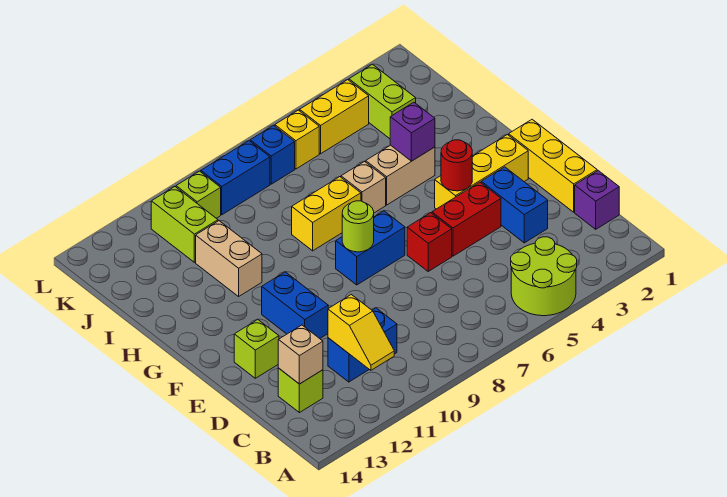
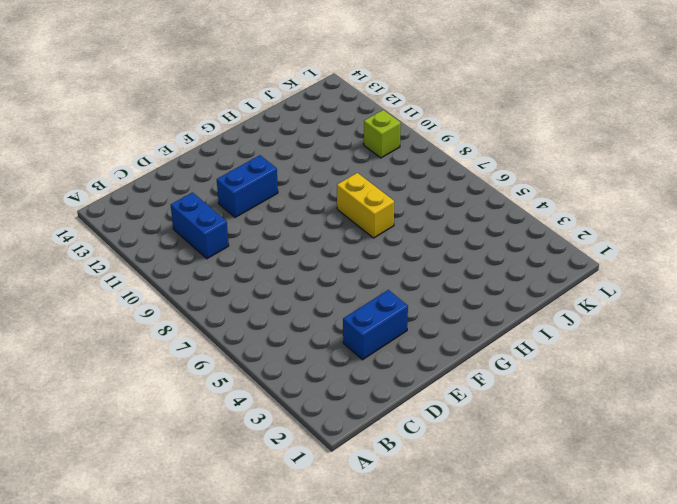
none -> lime round brick A4:B5 level 1
none -> purple brick C1 level 1
none -> lime brick C13 level 1

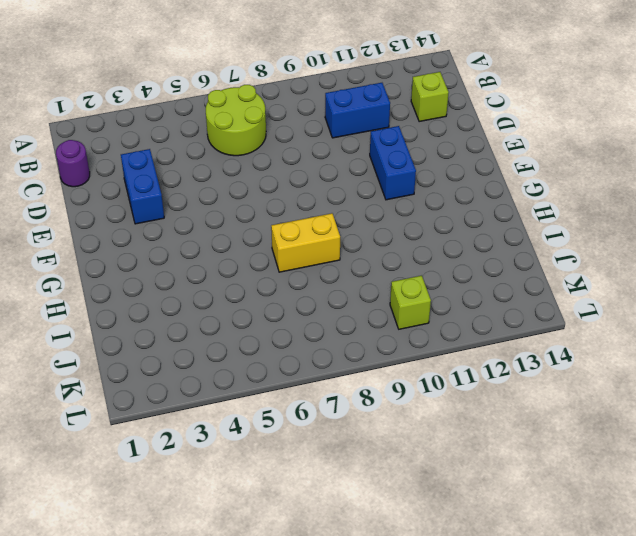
lime round brick B6:C7 level 1 -> lime round brick A4:B5 level 1
purple round brick C1 level 1 -> purple brick C1 level 1
none -> yellow brick D1:F1 level 1
none -> red brick E4:E5 level 1
none -> red brick E6 level 1

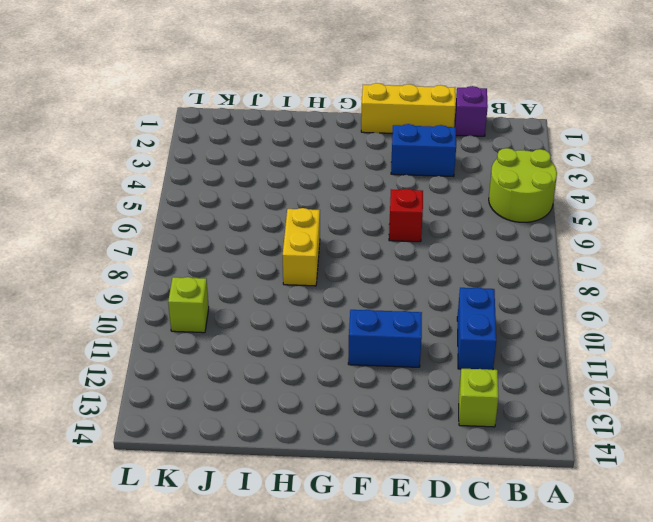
none -> red brick E4:E5 level 1
none -> lime brick E13 level 1
none -> yellow brick F2:F4 level 1

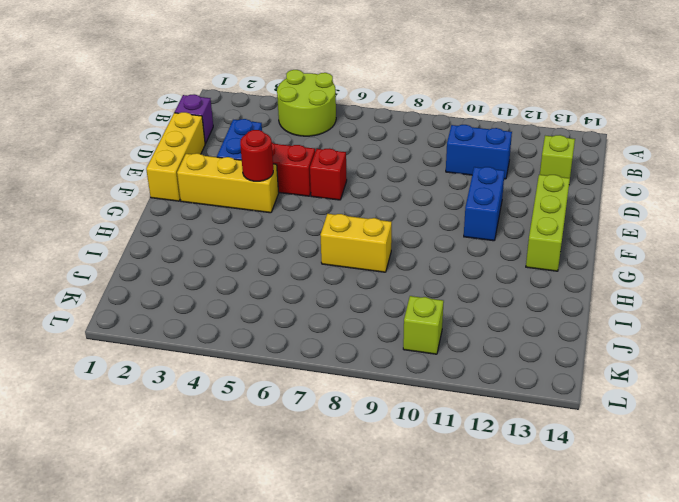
lime brick E13:G13 level 1 -> lime brick E13 level 1
none -> blue brick F7:F8 level 1
none -> tan brick H4:H5 level 1
none -> tan brick H6 level 1

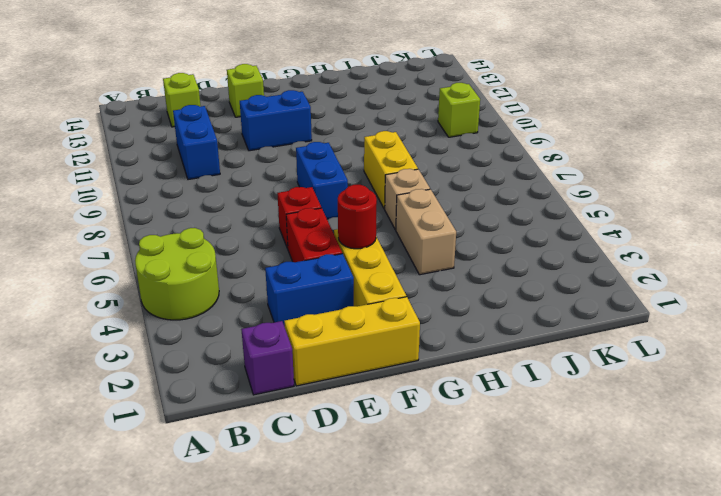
none -> tan brick H11:I11 level 1
none -> lime brick J3:K3 level 1
none -> lime brick J11:K11 level 1

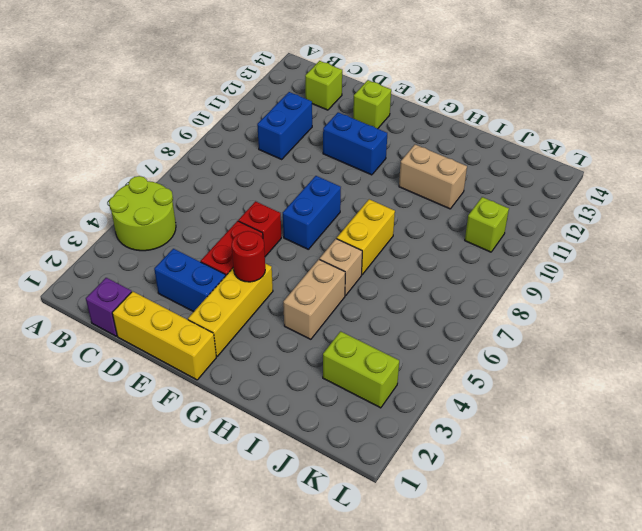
none -> lime brick J11:K11 level 1
none -> yellow brick K4:K5 level 1
none -> yellow brick K6 level 1

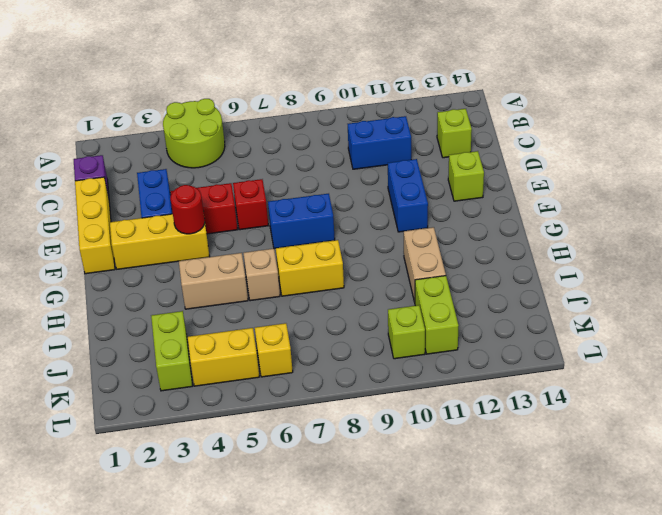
none -> blue brick K7 level 1
none -> blue brick K8:K9 level 1
none -> yellow slope B11:C11 level 2 top C

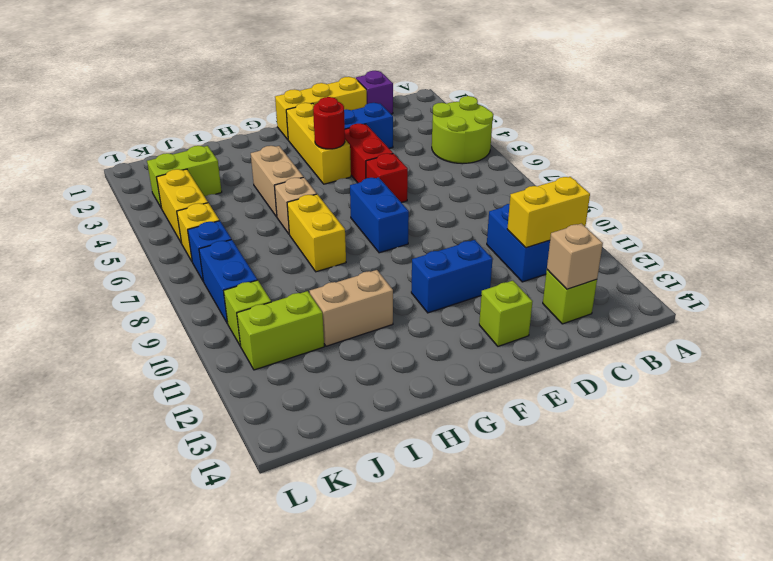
yellow brick B11:C11 level 2 -> yellow slope B11:C11 level 2 top C
none -> lime round brick F8 level 2
none -> purple brick H4 level 2

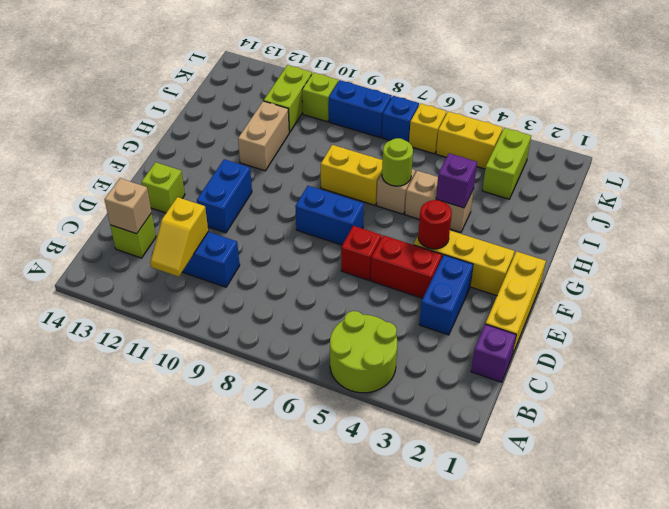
lime round brick H6 level 2 -> lime round brick F8 level 2

